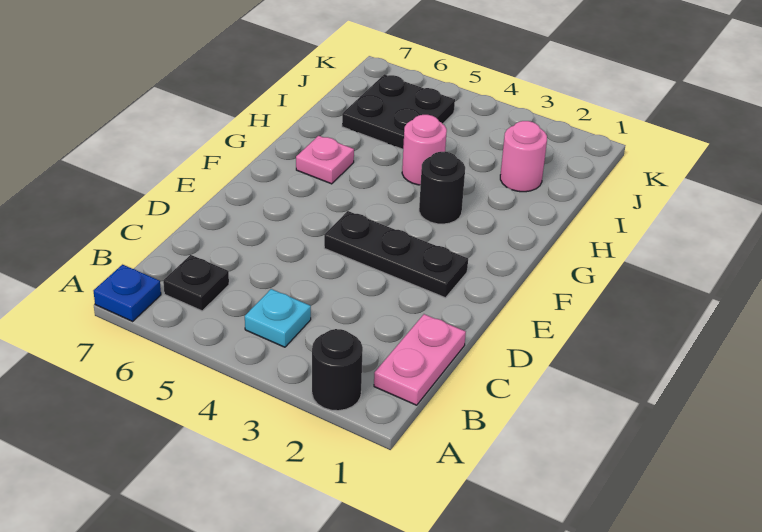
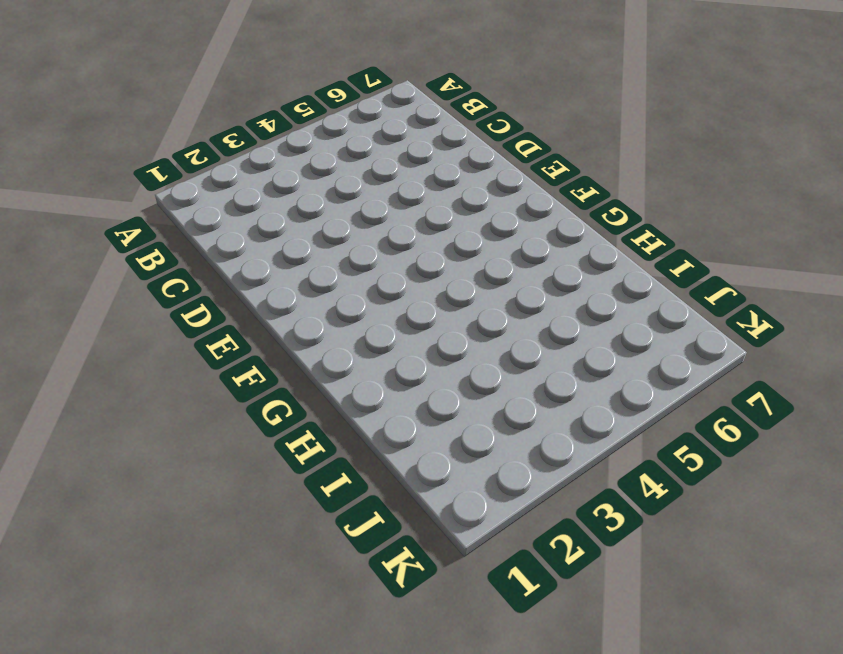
none -> black round brick A2 level 1
none -> blue plate A7 level 1

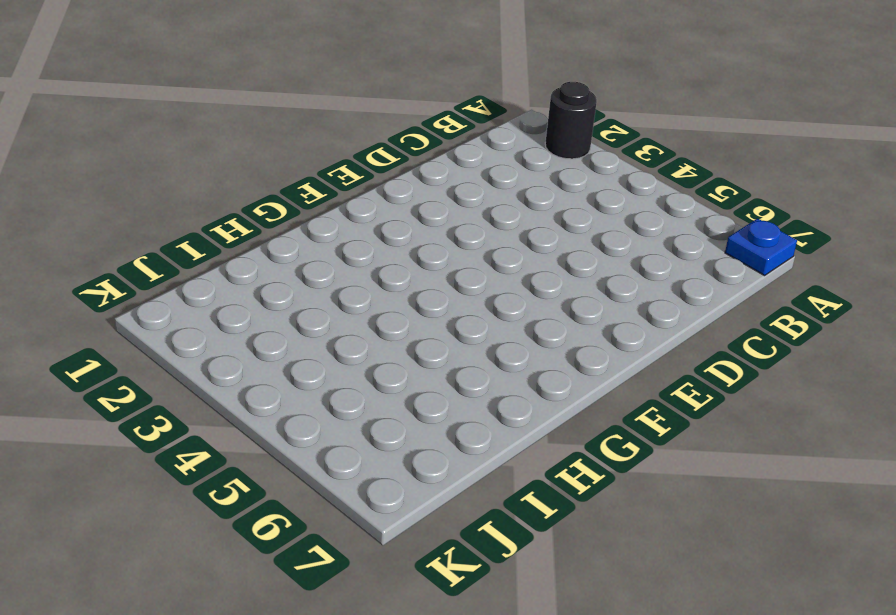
none -> pink plate B1:C1 level 1
none -> cyan plate B4 level 1

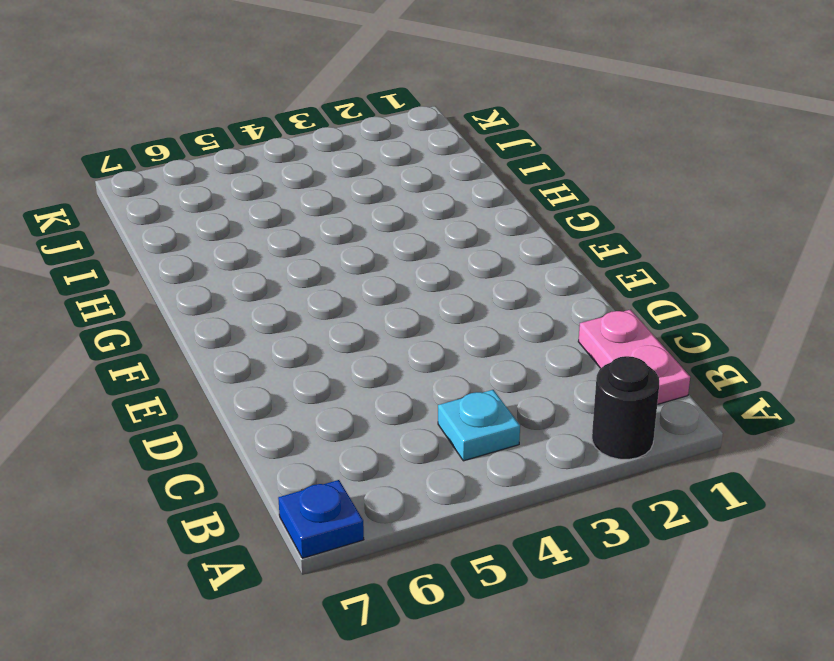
none -> black plate B6 level 1
none -> black plate E2:E4 level 1

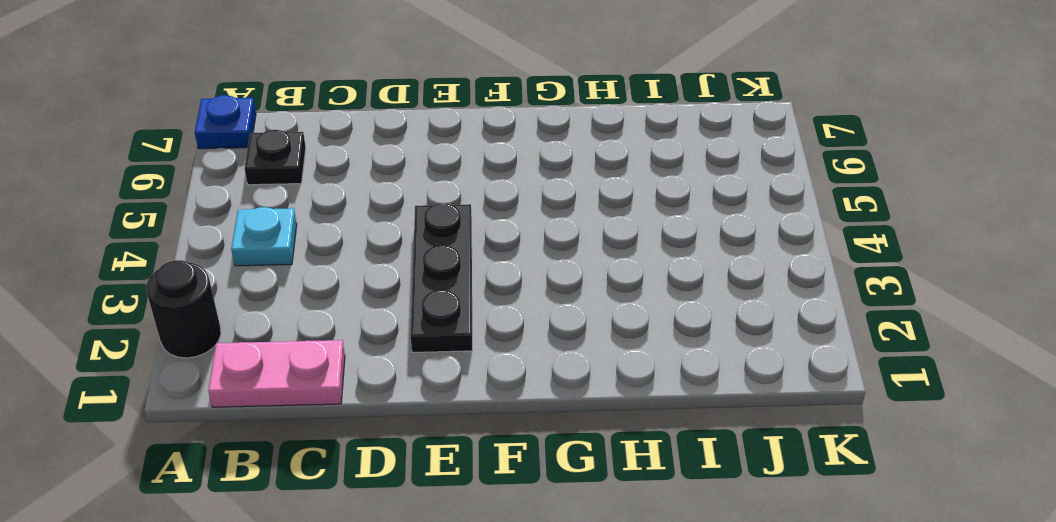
none -> black round brick G3 level 1
none -> pink plate G6 level 1

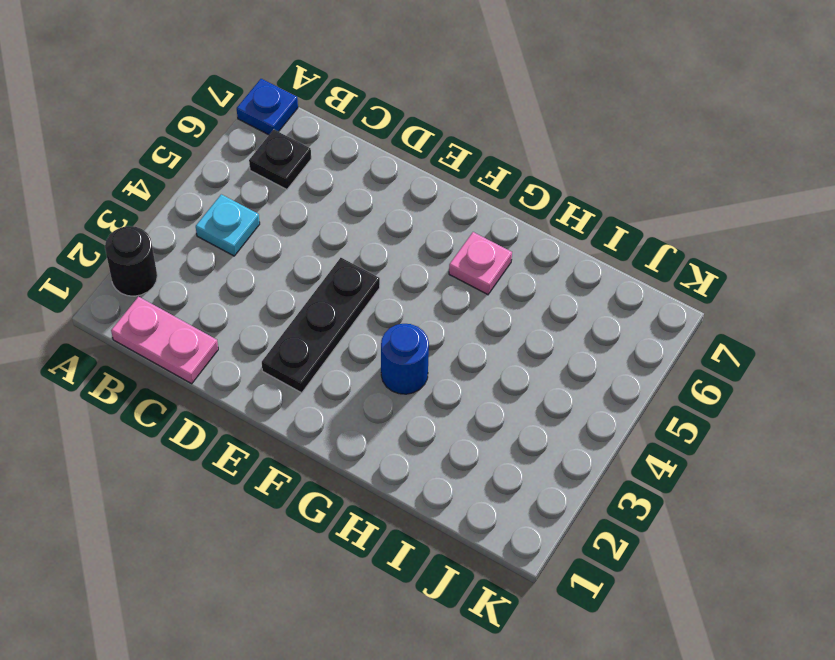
blue round brick G3 level 1 -> black round brick G3 level 1
none -> pink round brick H4 level 1
none -> pink round brick I2 level 1

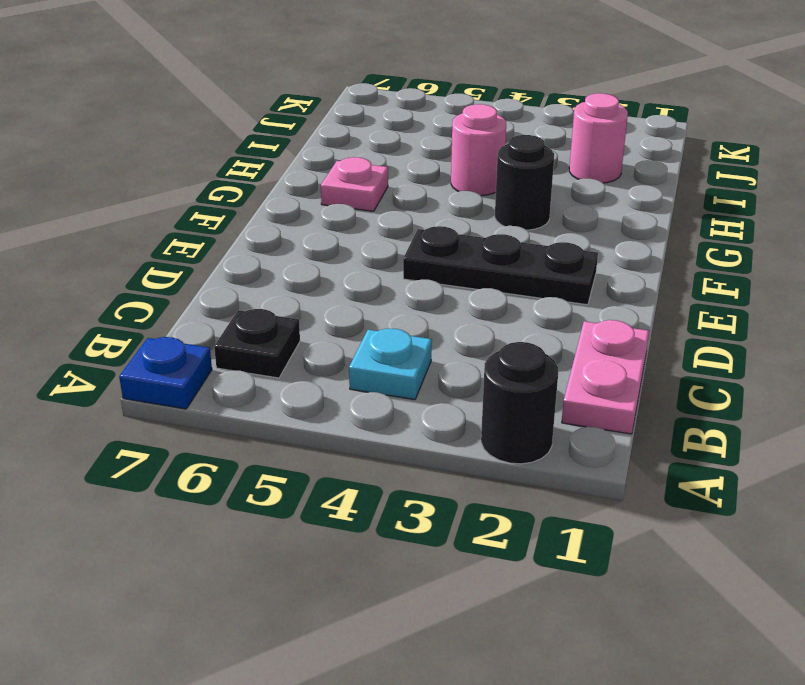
none -> black plate I5:J6 level 1

